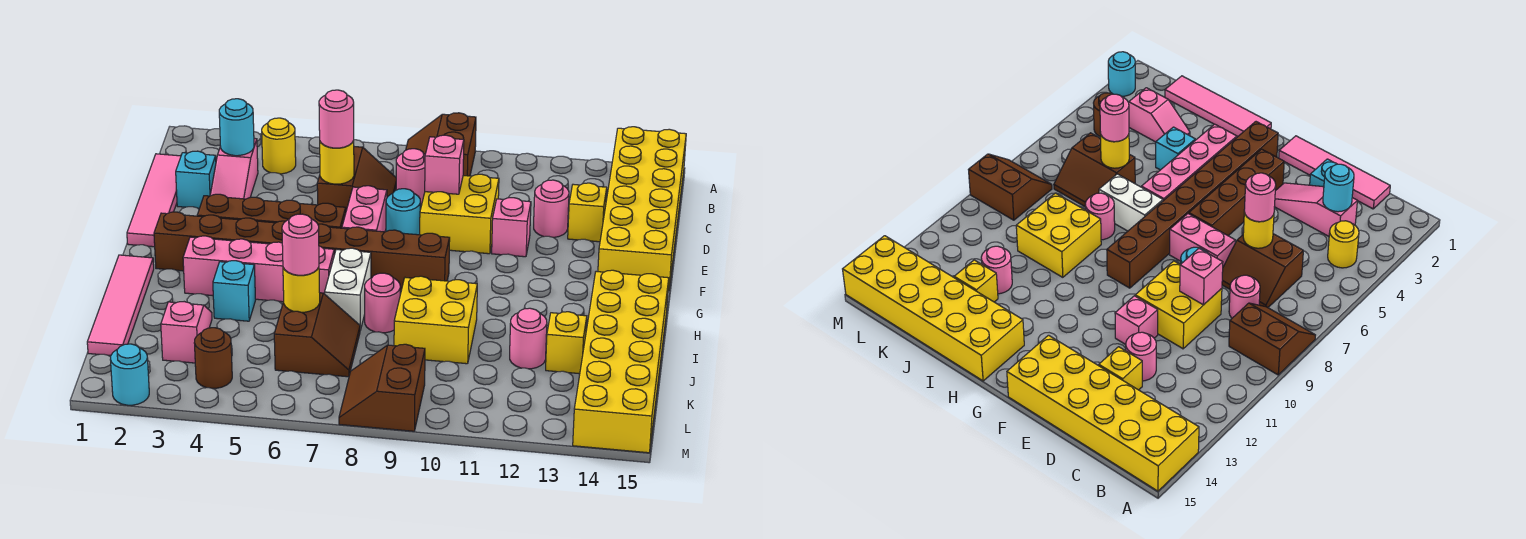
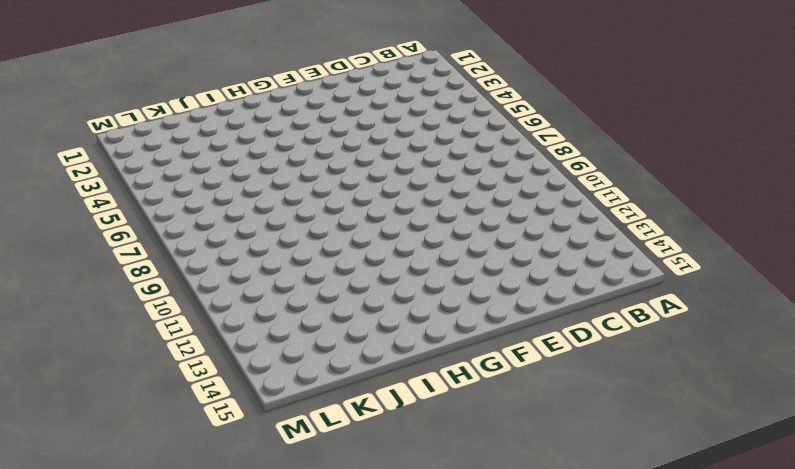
none -> brown slope A8:B9 level 1 top 9
none -> yellow brick A14:F15 level 1
none -> yellow round brick B4 level 1
none -> pink tile C1:F1 level 1

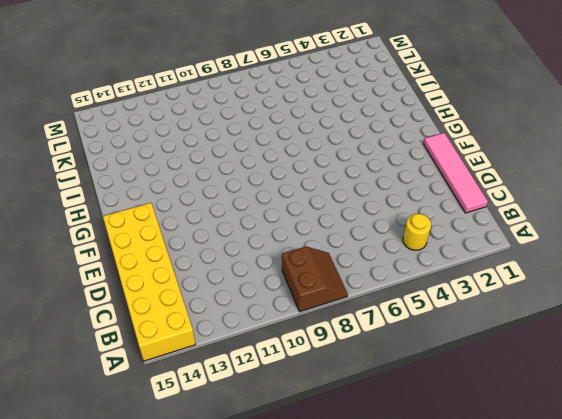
none -> pink slope C3:E3 level 1 top C
none -> brown slope C6:D7 level 1 top 6
none -> pink round brick C8 level 1
none -> cyan brick D2 level 1

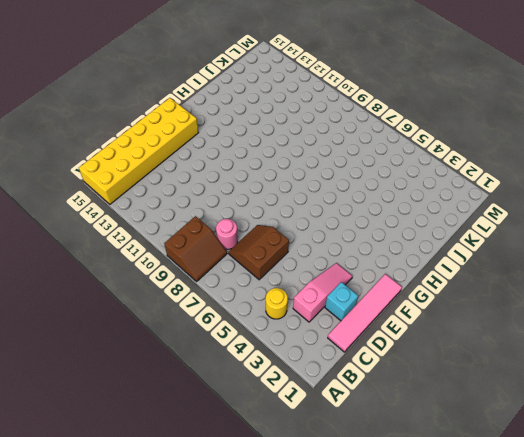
none -> yellow brick D9:E10 level 1
none -> pink round brick D12 level 1
none -> yellow brick D13 level 1
none -> pink brick E7:F7 level 1

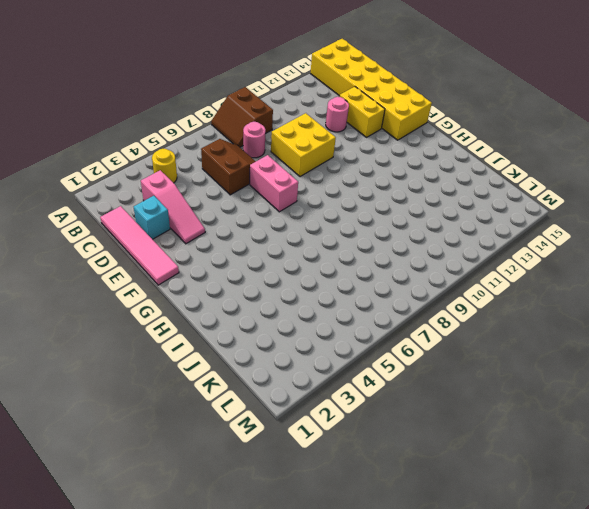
yellow brick D13:E13 level 1 -> yellow brick D13 level 1
none -> cyan round brick E8 level 1
none -> pink brick E11 level 1
none -> brown brick F3:F6 level 1
none -> brown brick G2:G9 level 1

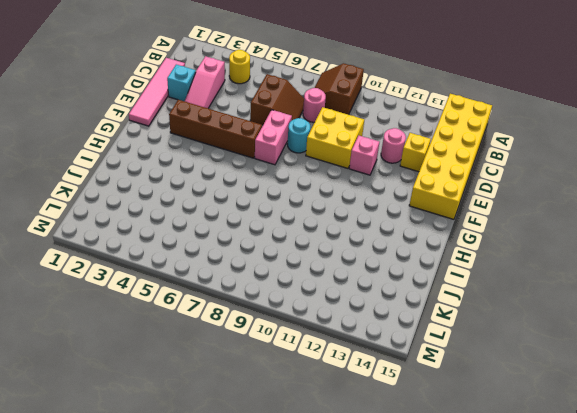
none -> brown brick G2:G9 level 1
none -> pink tile H1:K1 level 1
none -> pink brick H3:H6 level 1
none -> white brick H7:I7 level 1

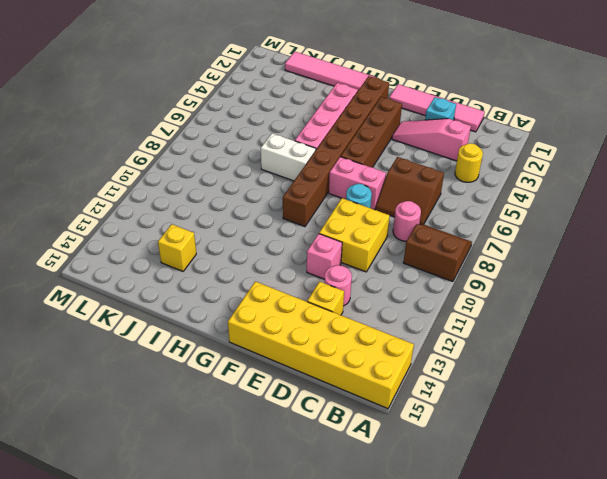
none -> yellow brick H14:M15 level 1
none -> cyan brick I4 level 1
none -> pink round brick I8 level 1
none -> yellow brick I9:J10 level 1

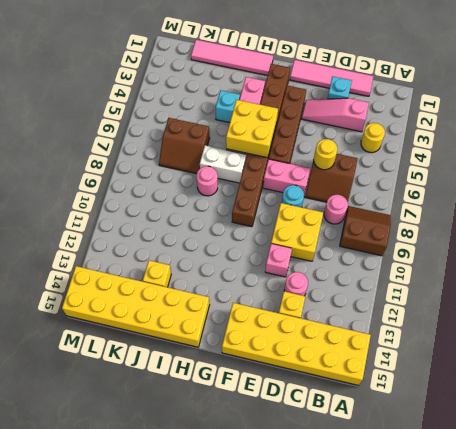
yellow brick G5:H6 level 2 -> yellow brick I9:J10 level 1
none -> pink slope J3:K3 level 1 top K
none -> pink round brick J12 level 1
none -> brown round brick L4 level 1
none -> brown slope L8:M9 level 1 top 9

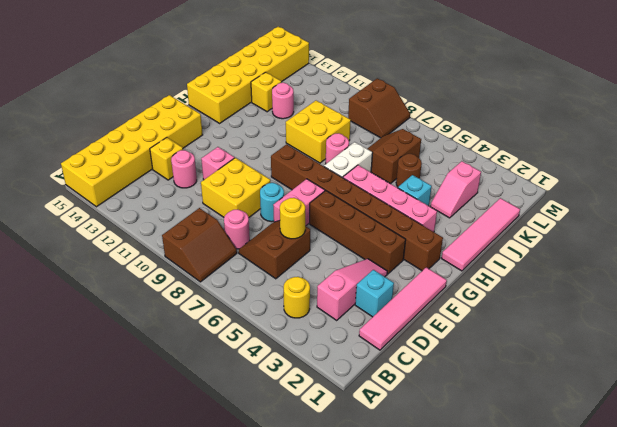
brown round brick J5 level 1 -> brown round brick L4 level 1
none -> cyan round brick M2 level 1
none -> cyan round brick C3 level 2
none -> pink brick D9 level 2
none -> yellow round brick J6 level 2

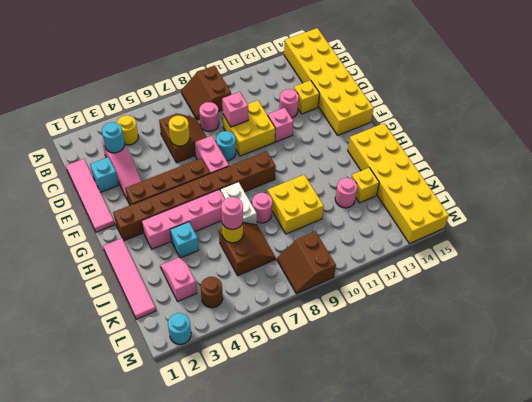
none -> pink round brick D6 level 3

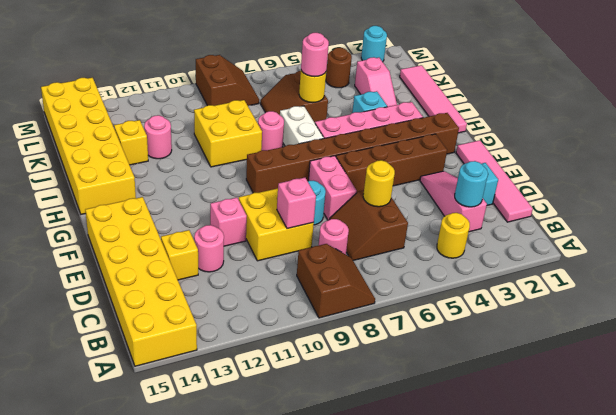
none -> pink round brick D6 level 3

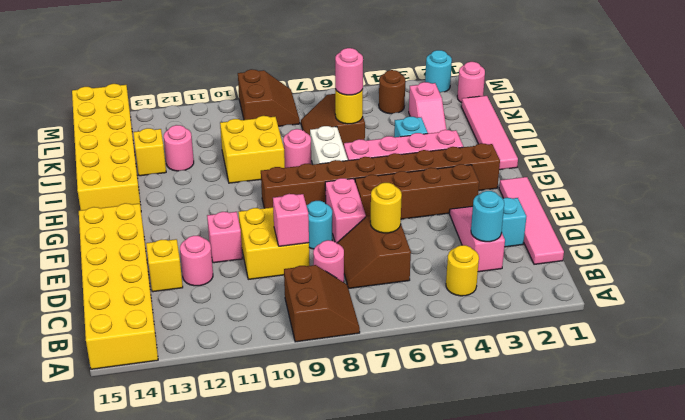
pink round brick L1 level 1 -> pink round brick D6 level 3

